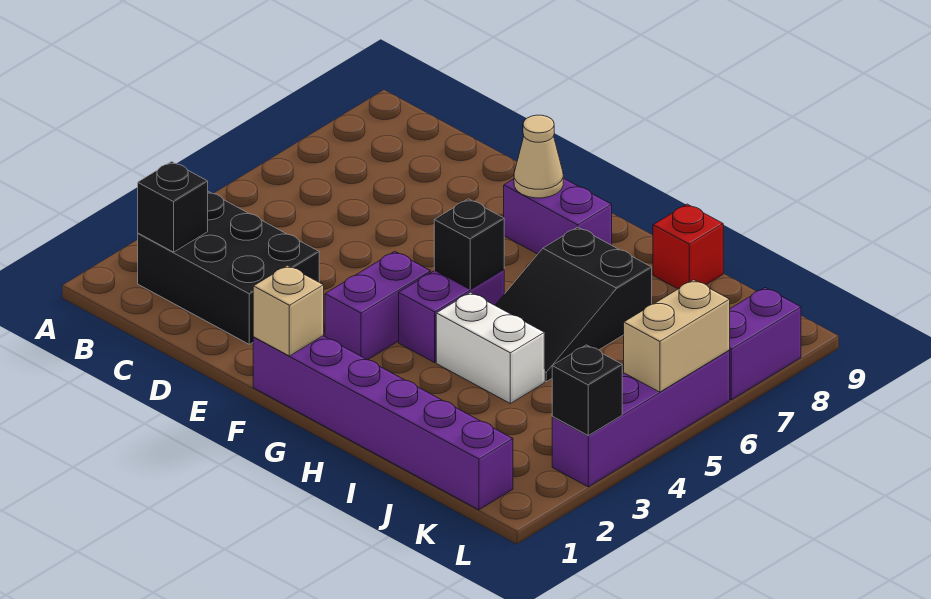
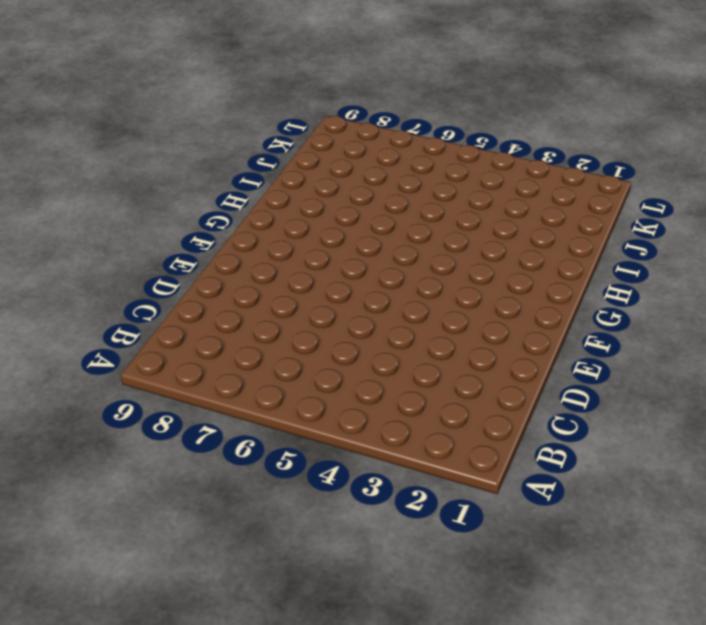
none -> black brick B2:D3 level 1
none -> purple brick F1:K1 level 1
none -> purple brick F3:F4 level 1

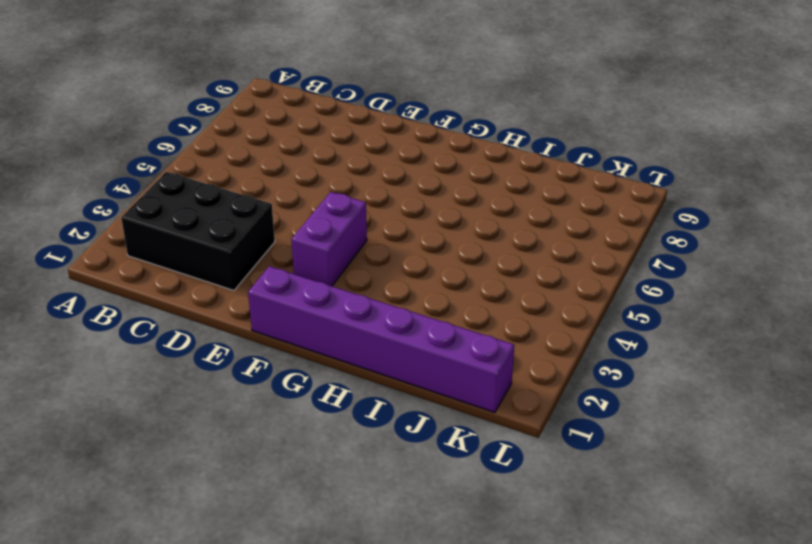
none -> purple brick F8:G8 level 1
none -> purple brick G4:G5 level 1
none -> white brick H4:I4 level 1

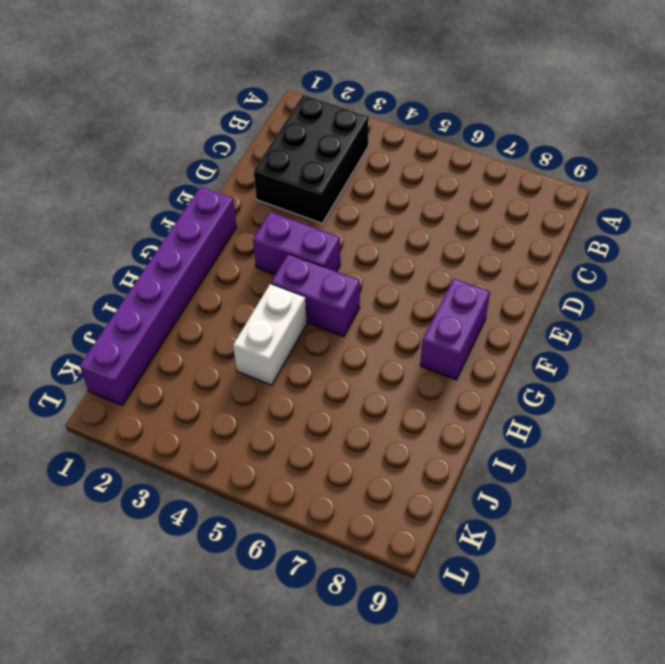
none -> black slope H5:I7 level 1 top 7
none -> red brick I9 level 1
none -> purple brick L3:L6 level 1

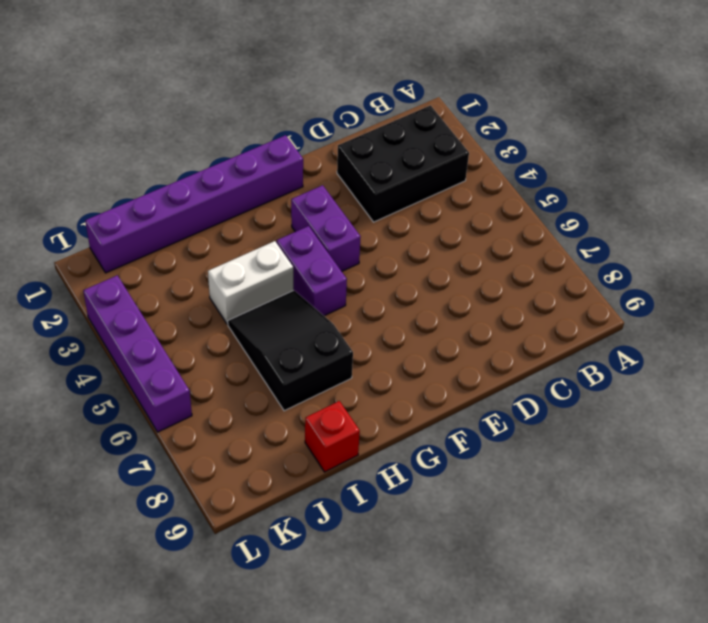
none -> purple brick F8:G8 level 1
none -> purple brick L7:L8 level 1
none -> black brick B2 level 2

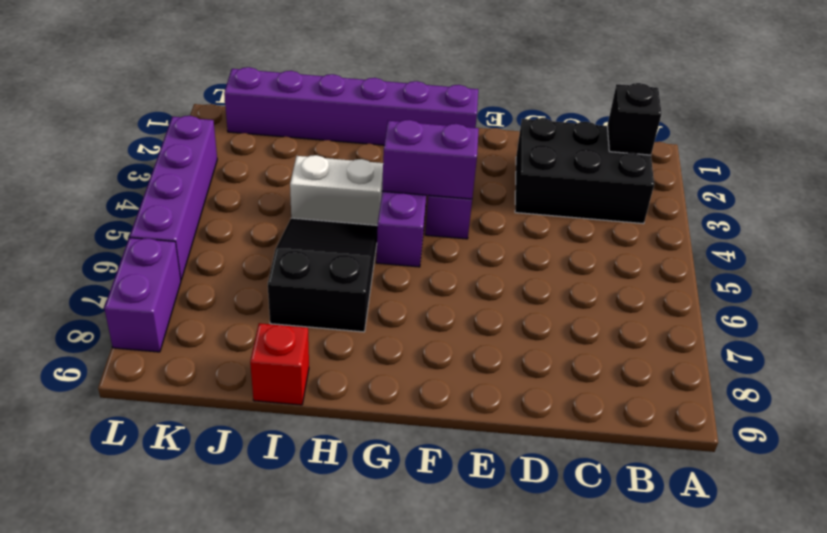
purple brick F4:G4 level 2 -> purple brick F8:G8 level 1
none -> tan brick F1 level 2
none -> tan cone F8 level 2
none -> black brick G5 level 2

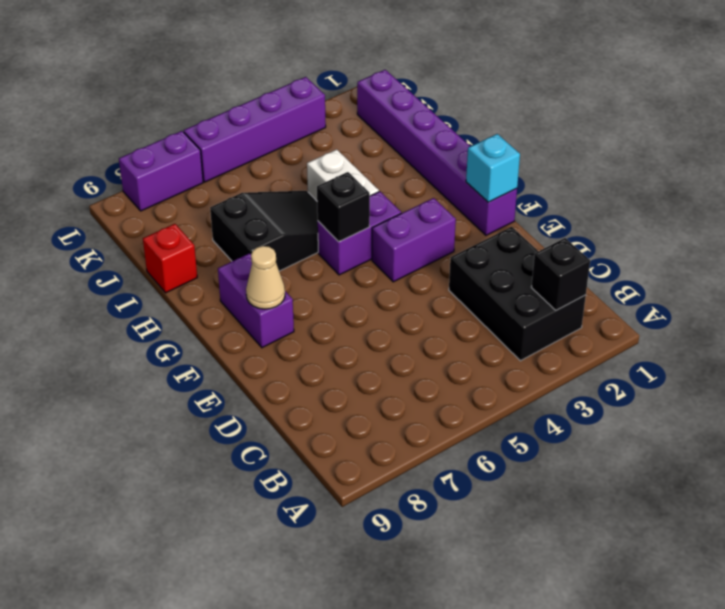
cyan brick F1 level 2 -> tan brick F1 level 2
none -> black brick L3 level 2
none -> tan brick L5:L6 level 2

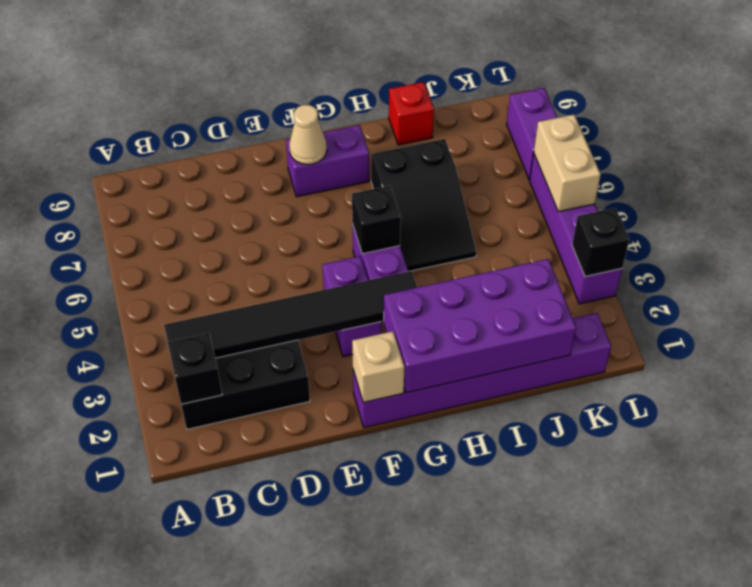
black tile B3:G3 level 2 -> none
purple brick G1:J2 level 2 -> none
none -> white brick H4:I4 level 1

